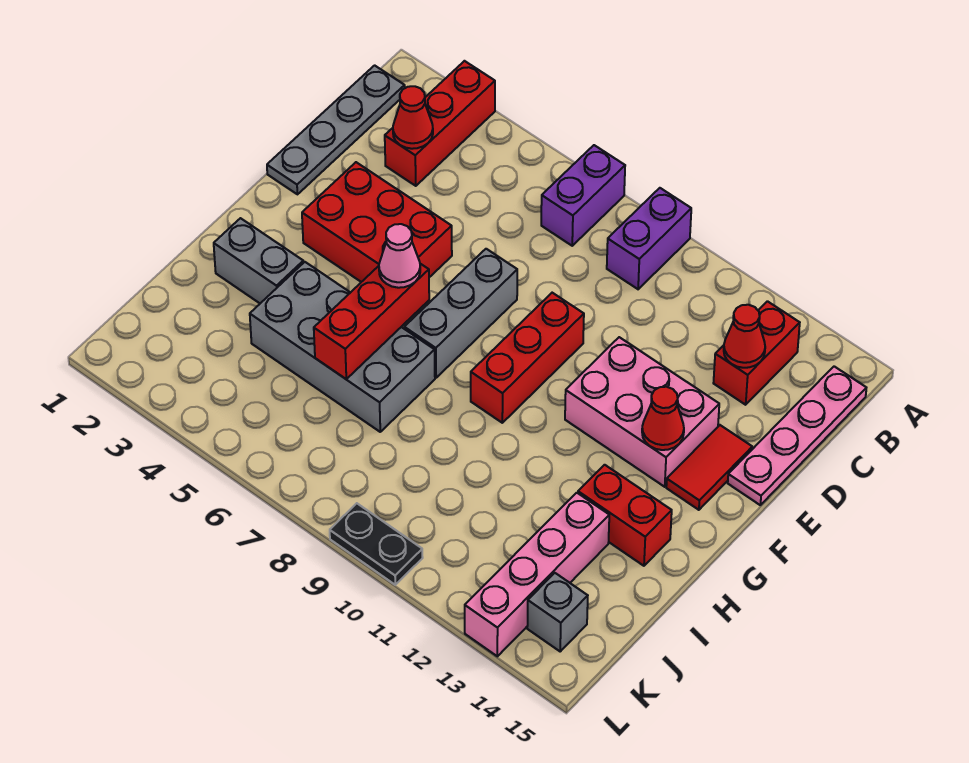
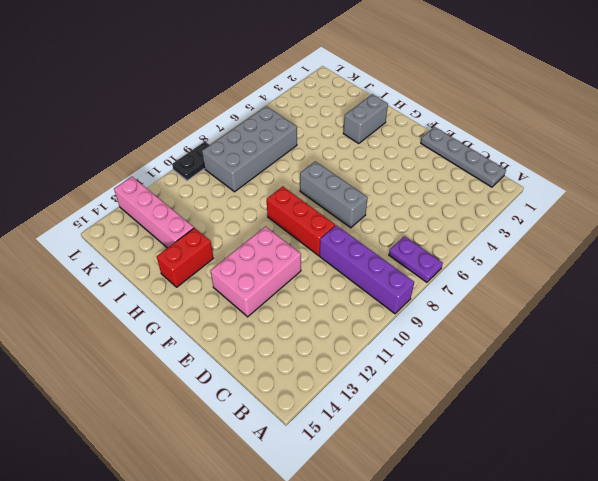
purple plate A7:B7 level 1 -> purple brick A7:B7 level 1
purple brick A9:D9 level 1 -> purple brick A9:B9 level 1
grey brick J6:K9 level 1 -> grey brick H4:I7 level 1
none -> red brick A3:C3 level 1
none -> red brick B13:C13 level 1
none -> pink plate B15:E15 level 1

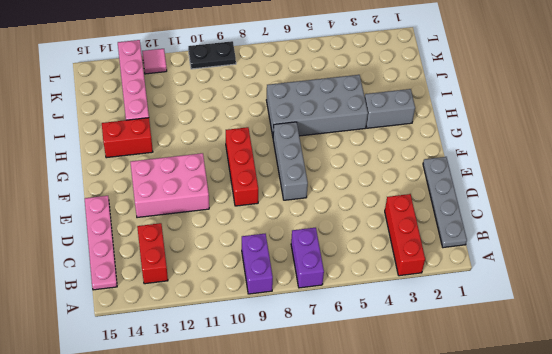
pink tile L12 level 1 -> none
none -> red brick E3:F5 level 1
none -> red tile E14:F14 level 1
none -> grey brick K14 level 1

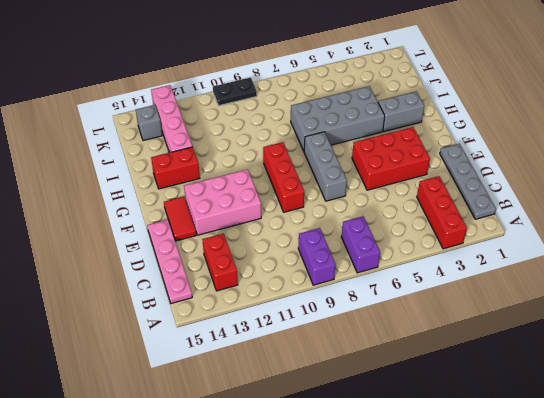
none -> red cone C3 level 2
none -> red cone C13 level 2
none -> red cone F13 level 2

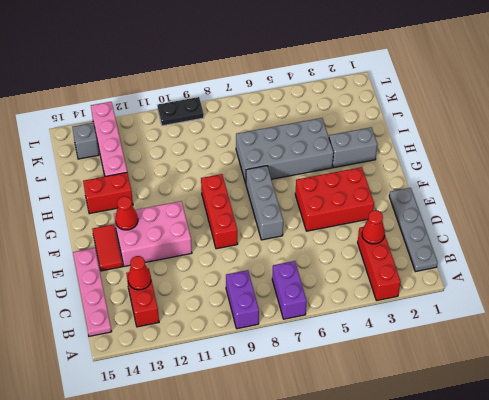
none -> red brick G6:I6 level 2
none -> pink cone G6 level 3

